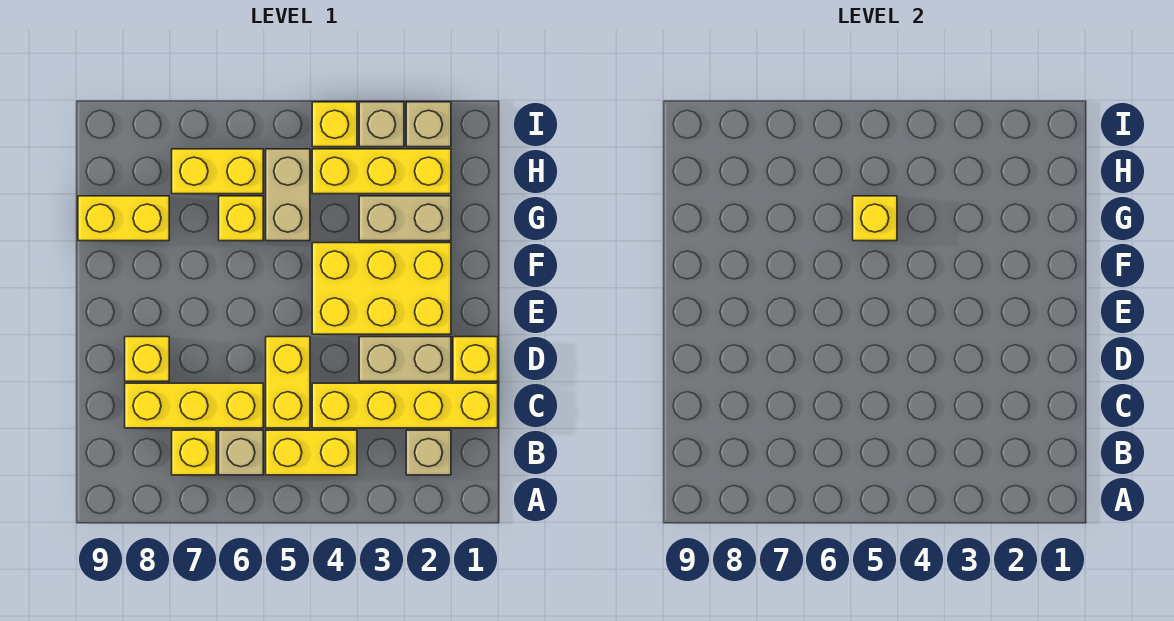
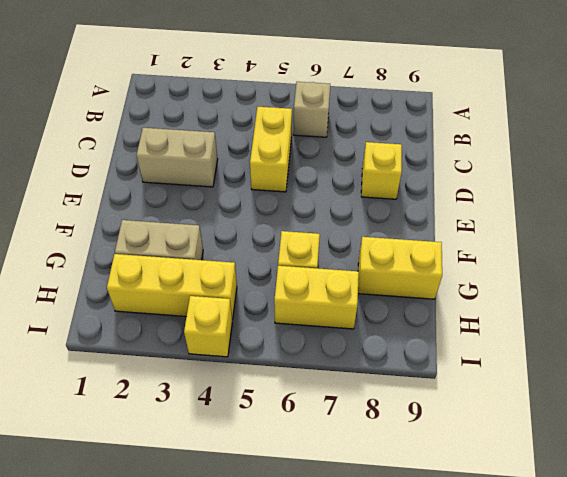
none -> tan brick B2 level 1
none -> yellow brick B4:B5 level 1
none -> yellow brick B7 level 1

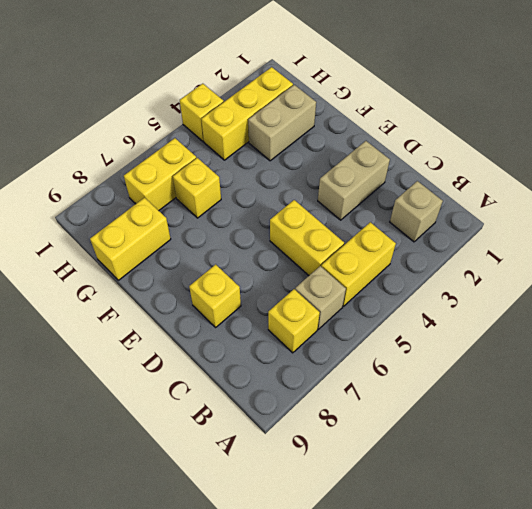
none -> yellow brick C1:C4 level 1
none -> yellow brick C6:C8 level 1
none -> yellow brick D1 level 1

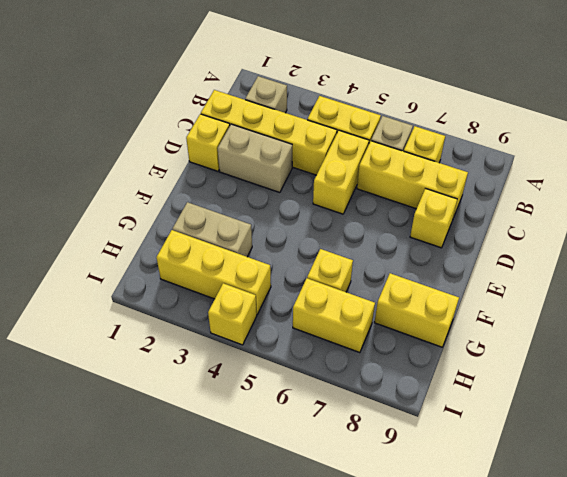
none -> yellow brick E2:F4 level 1
none -> tan brick G5:H5 level 1
none -> tan brick I2 level 1

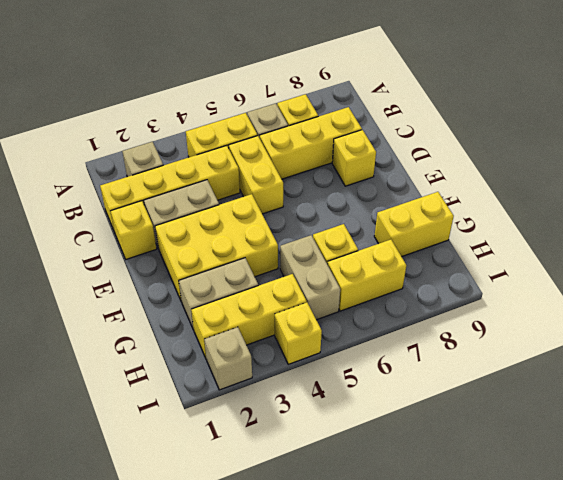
none -> tan brick I3 level 1
none -> yellow brick G5 level 2

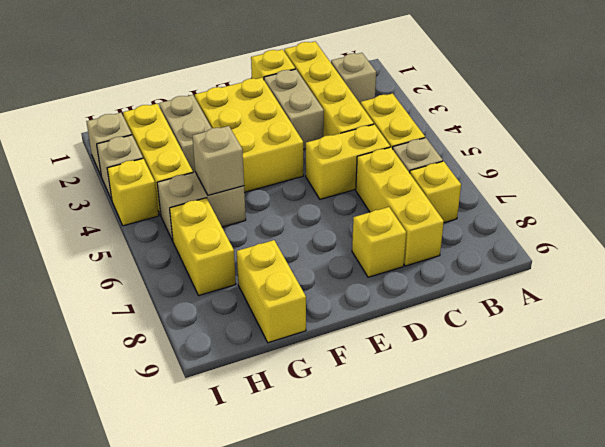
tan brick G5 level 2 -> yellow brick G5 level 2
none -> yellow brick G6 level 1

